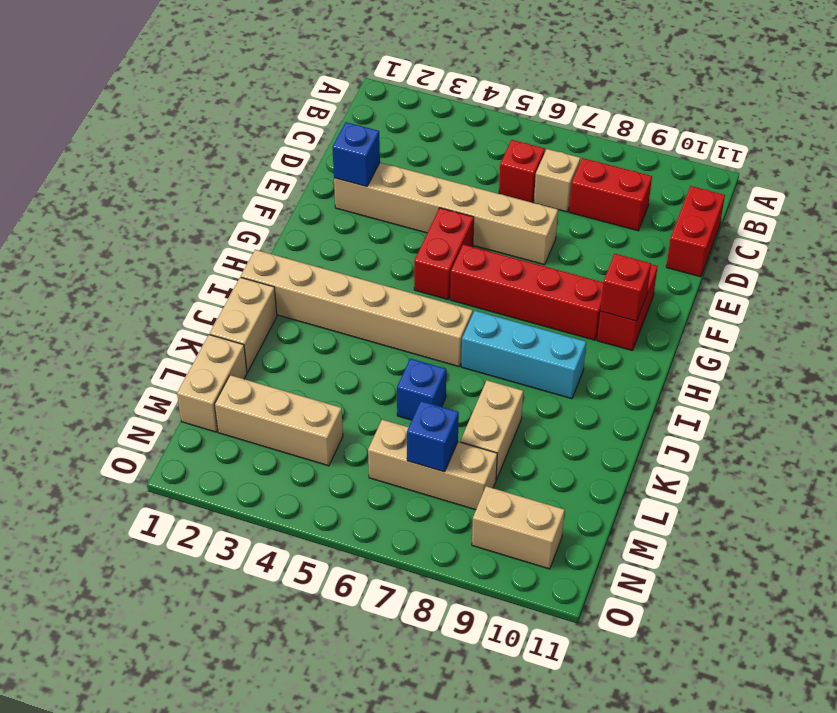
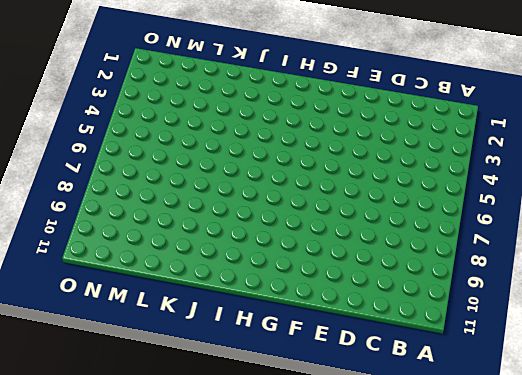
none -> red brick C6 level 1
none -> tan brick C7 level 1
none -> red brick C8:C9 level 1

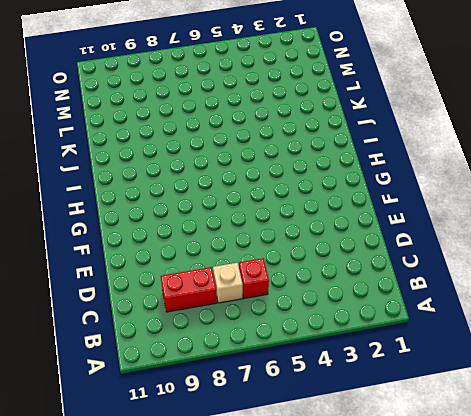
none -> red brick C11:D11 level 1
none -> tan brick E2:E7 level 1
none -> red brick F5:G5 level 1

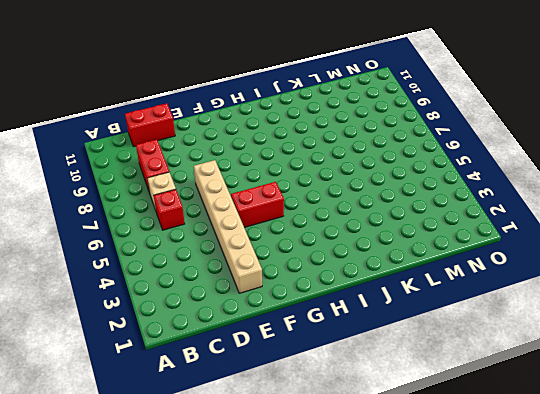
none -> red brick F10:G10 level 1
none -> red brick G6:G9 level 1
none -> tan brick I1:I6 level 1

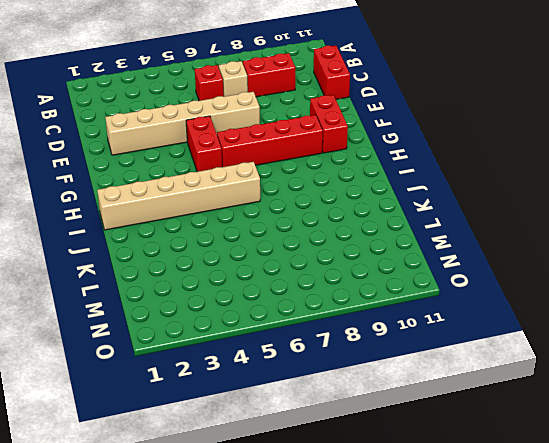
none -> cyan brick I7:I9 level 1
none -> tan brick J1:K1 level 1
none -> blue brick K6 level 1

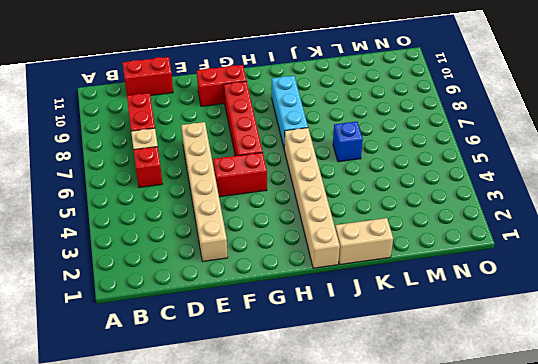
none -> tan brick K8:L8 level 1
none -> tan brick L1:M1 level 1
none -> tan brick M2:M4 level 1

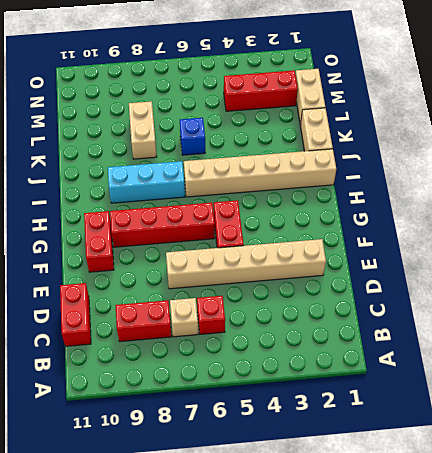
red brick M2:M4 level 1 -> tan brick M2:M4 level 1
none -> tan brick M6:M8 level 1
none -> tan brick N9:N10 level 1
none -> blue brick E2 level 2

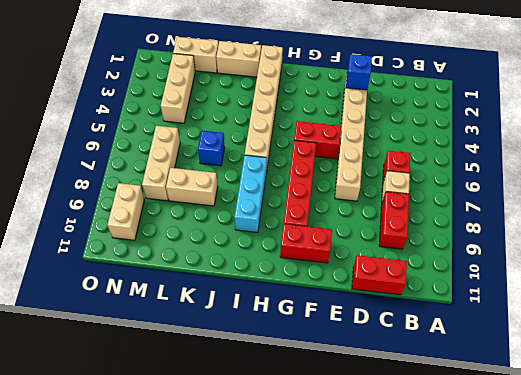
none -> red brick G10 level 2
none -> blue brick M7 level 2

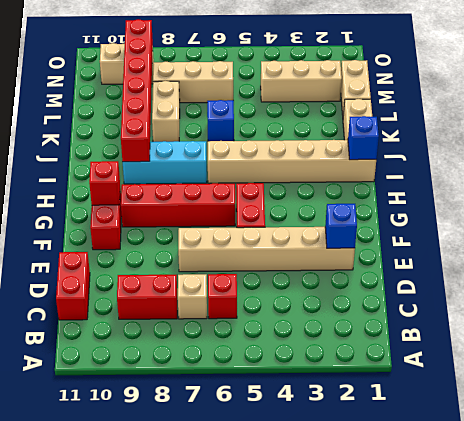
blue brick I1 level 2 -> blue brick M7 level 2
red brick I9:N9 level 2 -> none

